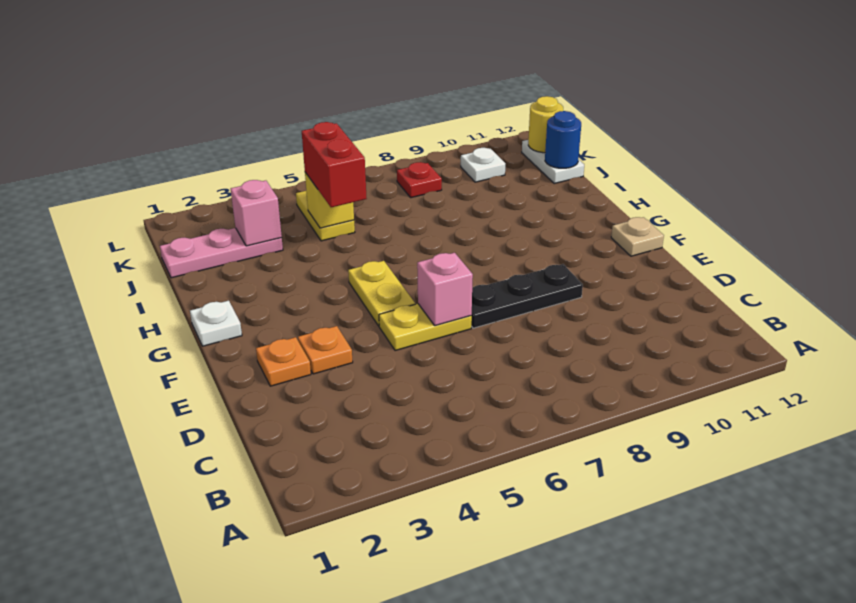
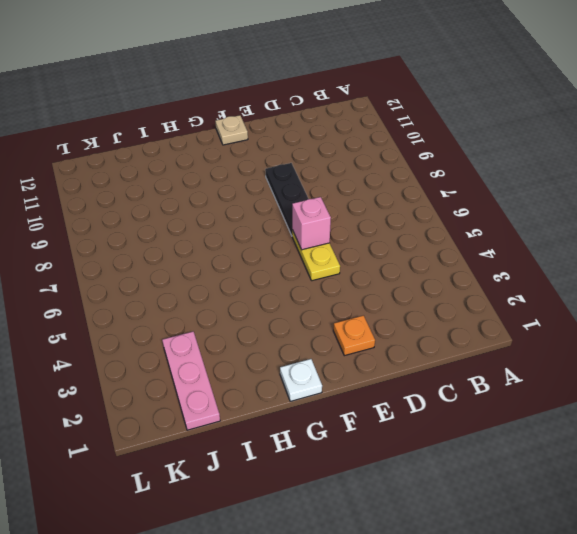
none -> orange plate E3 level 1
none -> yellow plate F5:G5 level 1
none -> yellow plate J5:K5 level 1

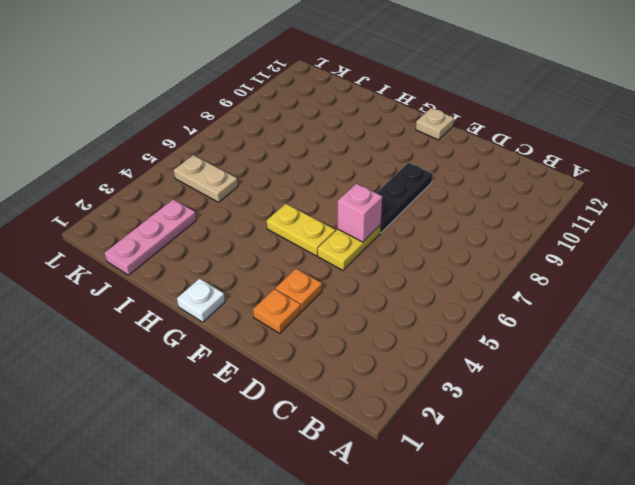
tan plate J5:K5 level 1 -> yellow plate J5:K5 level 1
none -> white plate J12:K12 level 1
none -> red plate K8 level 1
none -> white plate K10 level 1

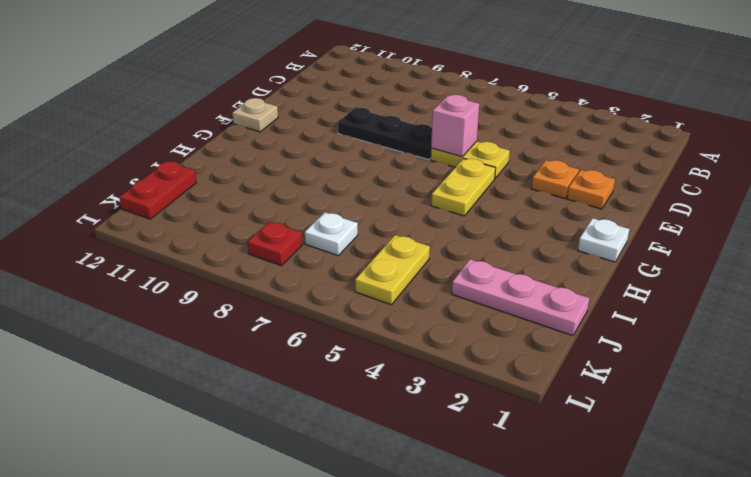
white plate J7 level 1 -> white plate K10 level 1
red plate J12:K12 level 1 -> white plate J12:K12 level 1
none -> pink brick J3 level 2
none -> yellow brick J5 level 2
none -> blue round brick J12 level 2

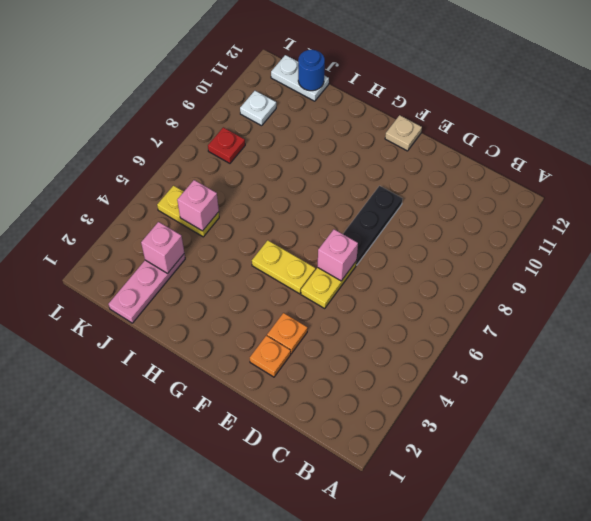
pink brick J5 level 2 -> yellow brick J5 level 2
none -> white plate G1 level 1
none -> yellow round brick K12 level 2
none -> red brick I5:J5 level 3

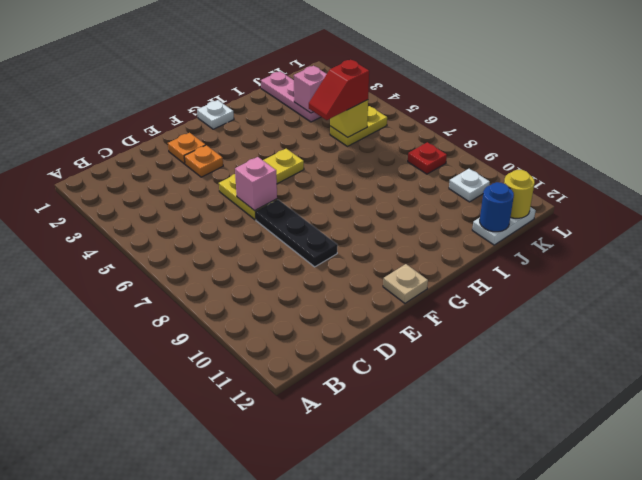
red slope I5:J5 level 3 top J -> red brick I5:J5 level 3

